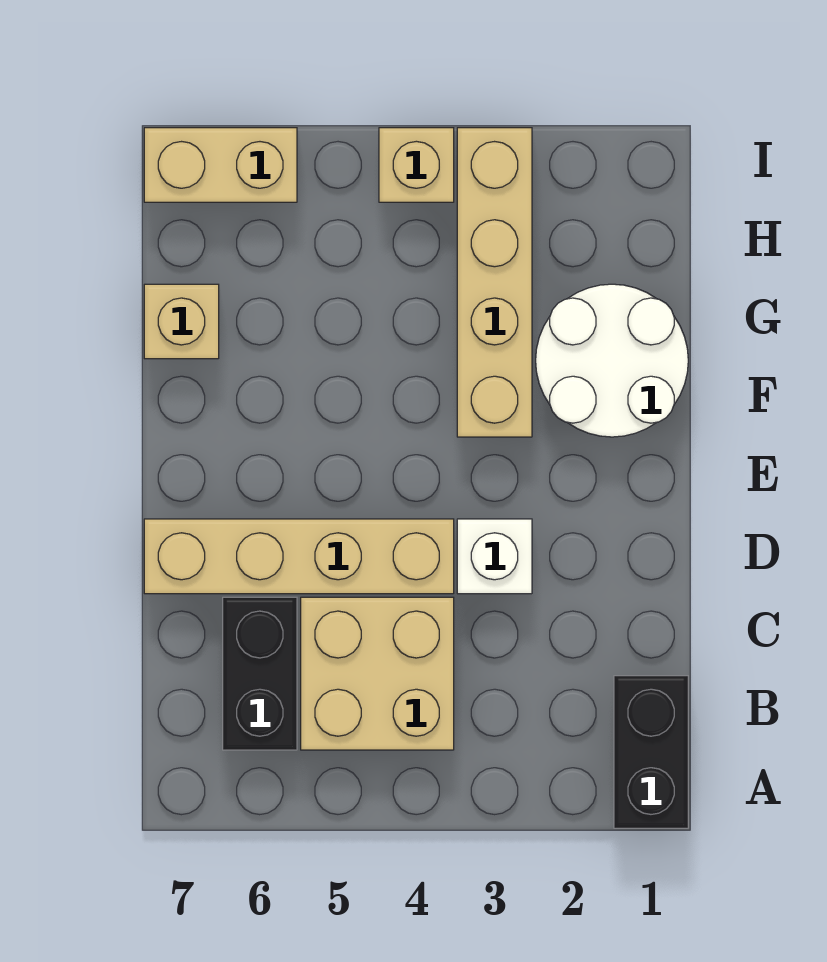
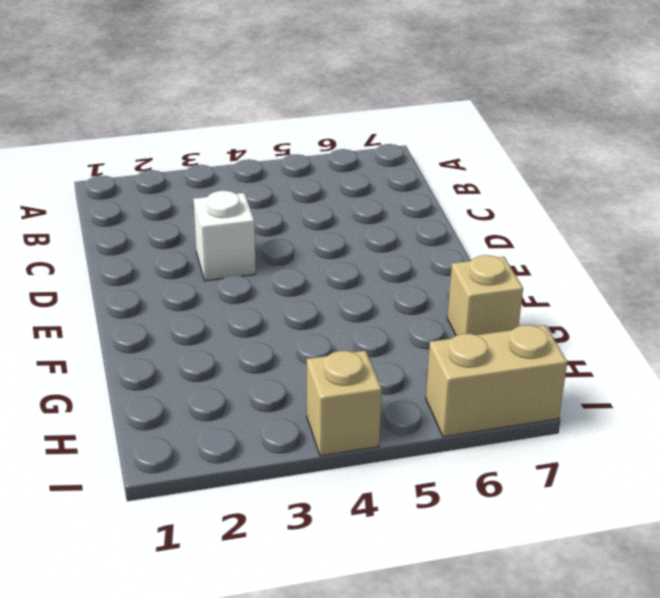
none -> black brick A1:B1 level 1
none -> tan brick B4:C5 level 1

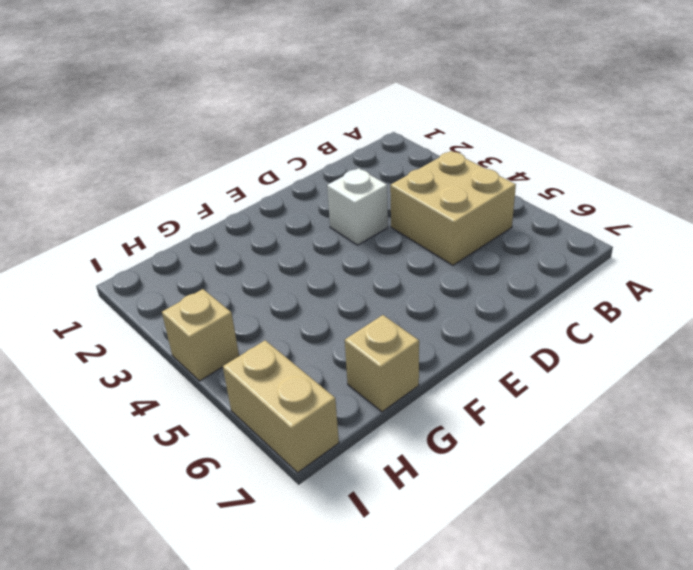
none -> black brick A1:B1 level 1
none -> black brick B6:C6 level 1

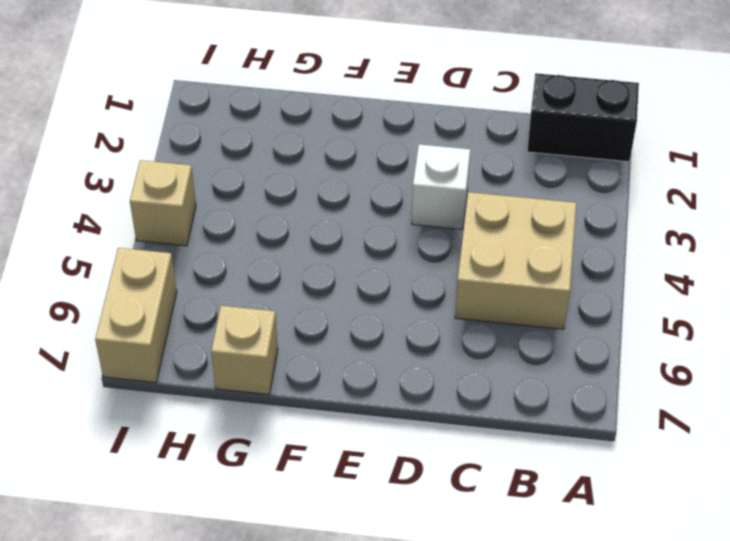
none -> black brick B6:C6 level 1
none -> tan brick D4:D7 level 1

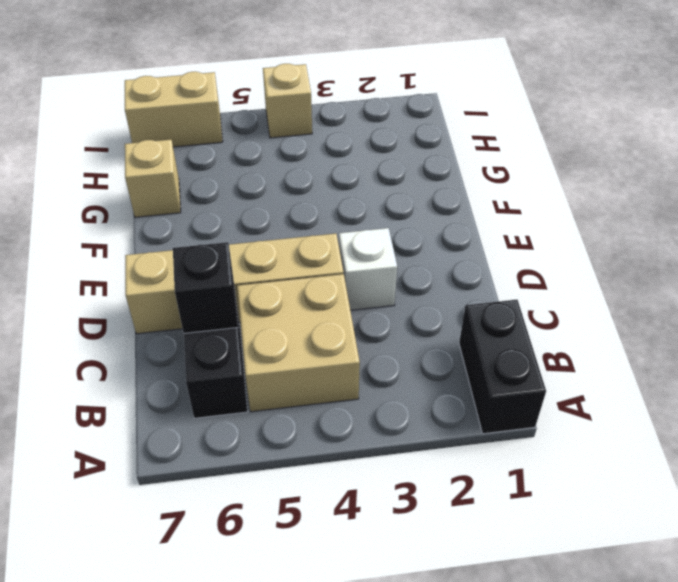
black brick C6 level 2 -> none
none -> white round brick F1:G2 level 1
none -> tan brick F3:I3 level 1

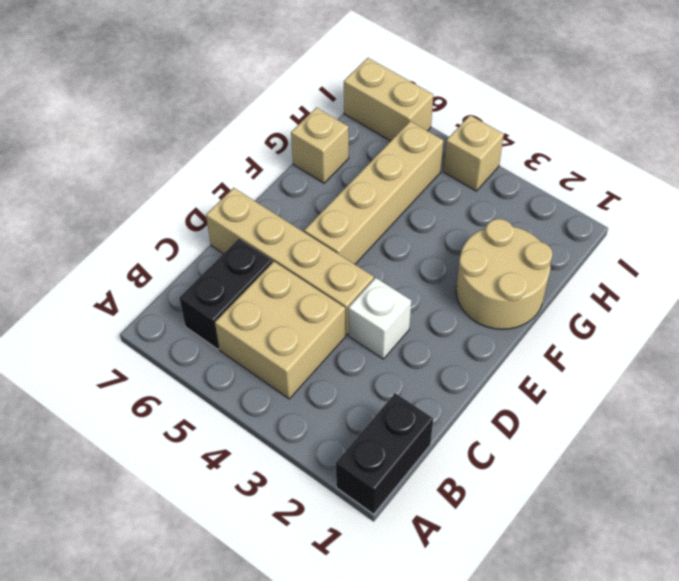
tan brick E5:H5 level 1 -> tan brick F3:I3 level 1
tan round brick F1:G2 level 1 -> white round brick F1:G2 level 1

